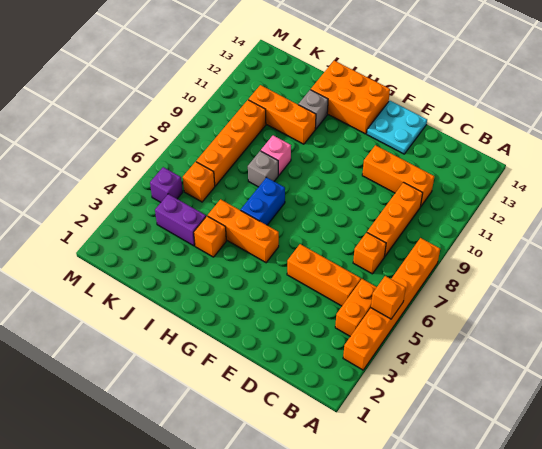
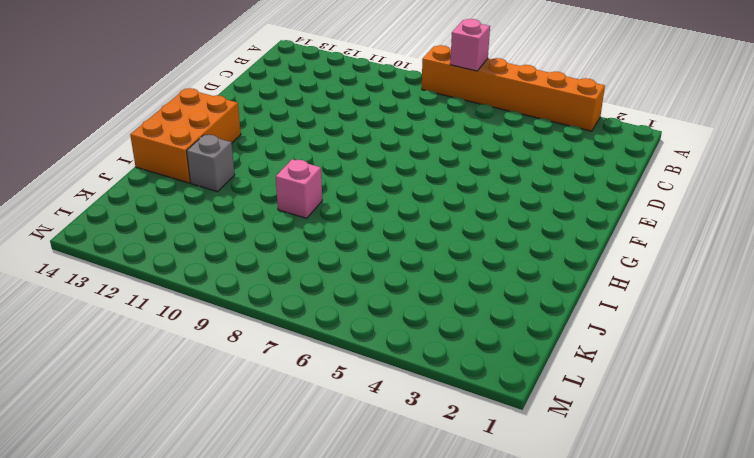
pink brick A7 level 2 -> none
none -> orange brick B4:B5 level 1
none -> orange brick C5:E5 level 1
none -> orange brick C7 level 1

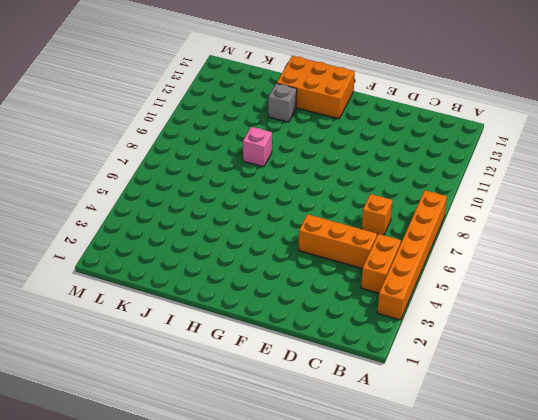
none -> orange brick C8:C10 level 1
none -> orange brick C11:E11 level 1
none -> cyan plate E13:F14 level 1

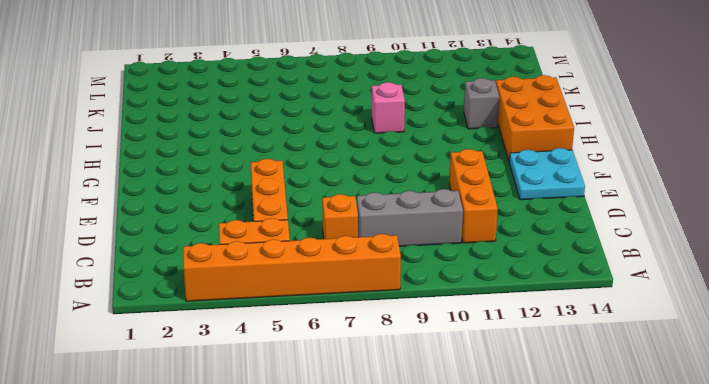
grey brick C8:C10 level 1 -> orange brick C8:C10 level 1
none -> orange brick G5:I5 level 1
none -> blue brick H6:H7 level 1
none -> orange brick I4 level 1

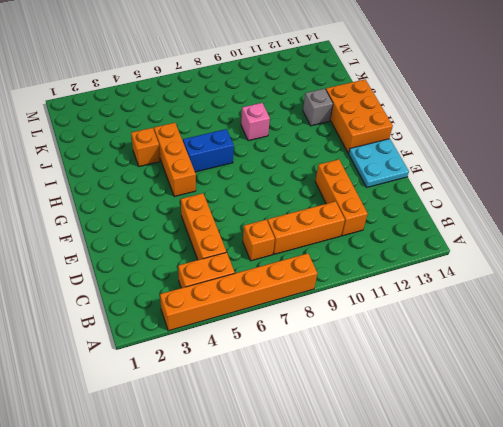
none -> grey brick I8 level 1
none -> orange brick I11:K11 level 1
none -> purple brick J4:K4 level 1

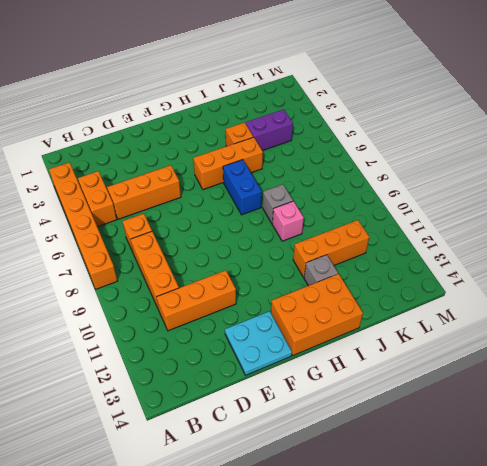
none -> orange brick K6 level 1
none -> orange brick K7:K10 level 1
none -> purple brick L5 level 1

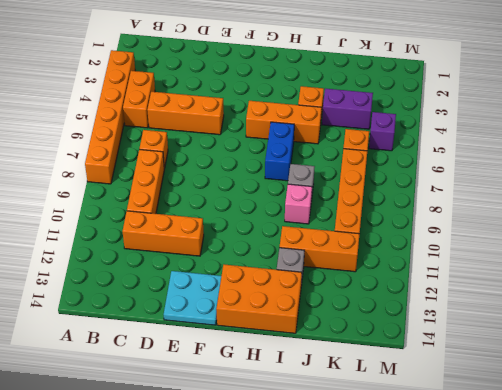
none -> orange brick A5 level 2

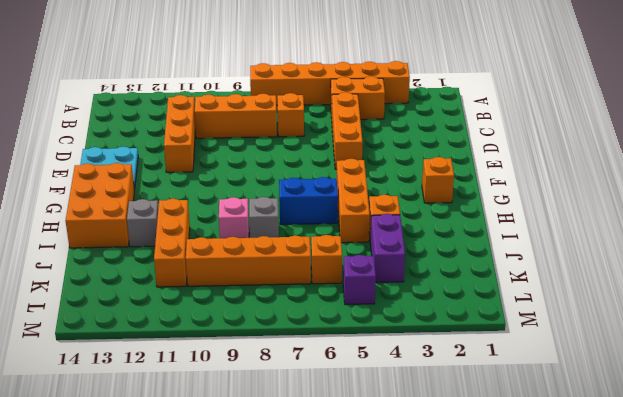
orange brick G2 level 1 -> orange brick A5 level 2

